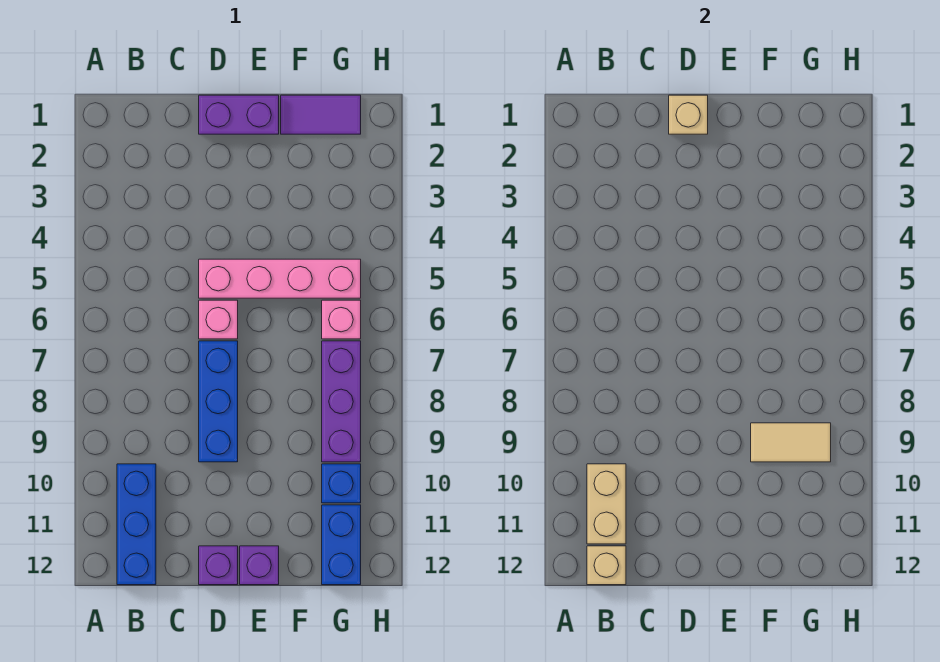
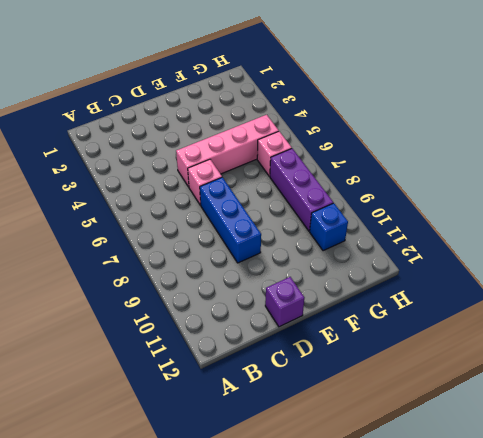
none -> blue brick B10:B12 level 1
none -> purple brick D1:E1 level 1
none -> purple brick E12 level 1

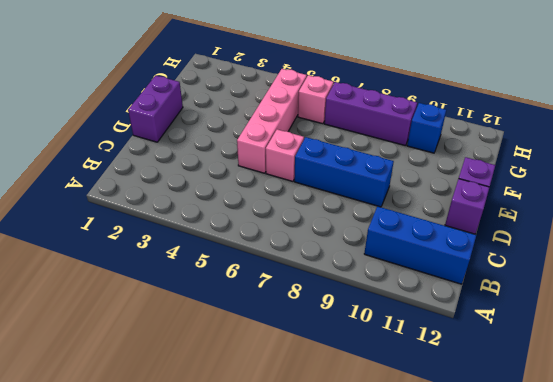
none -> purple tile F1:G1 level 1
none -> blue brick G11:G12 level 1
none -> tan brick B10:B11 level 2

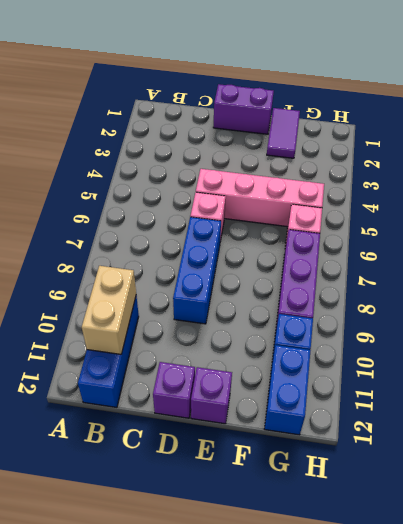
purple tile F1:F2 level 1 -> purple tile F1:G1 level 1
none -> tan brick B12 level 2
none -> tan brick D1 level 2
none -> tan tile F9:G9 level 2

